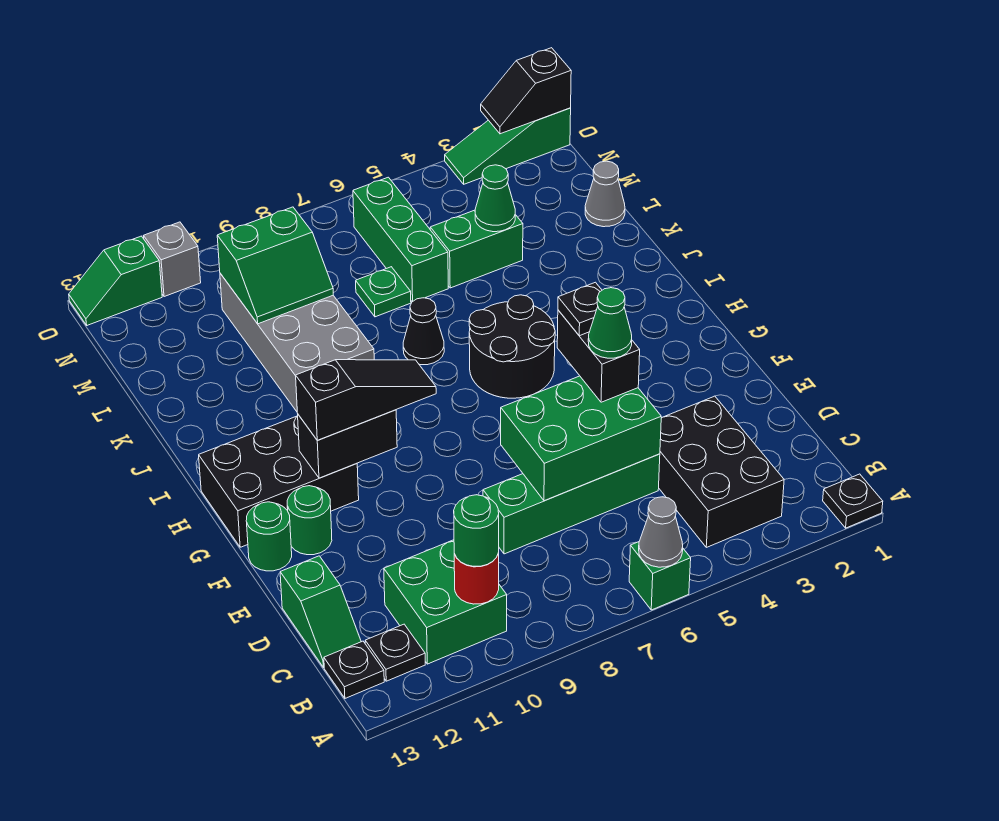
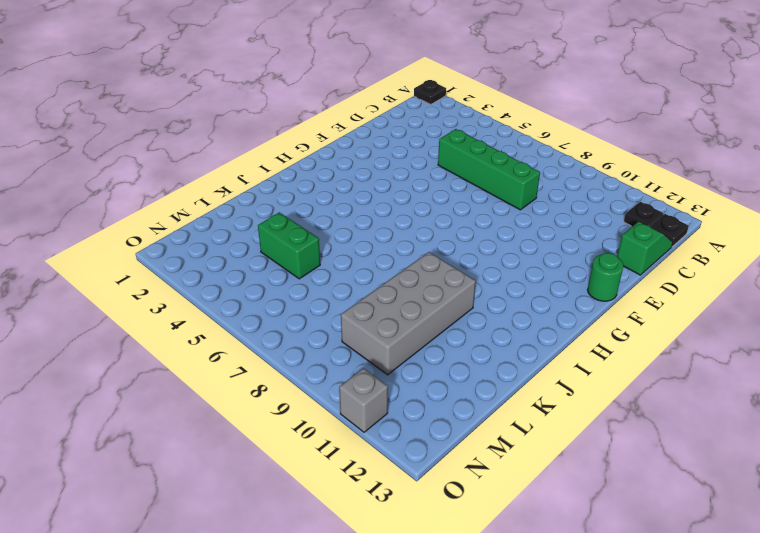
none -> green brick A6 level 1
none -> black brick B3:D4 level 1
none -> green brick B10:C11 level 1
none -> green round brick F12 level 1

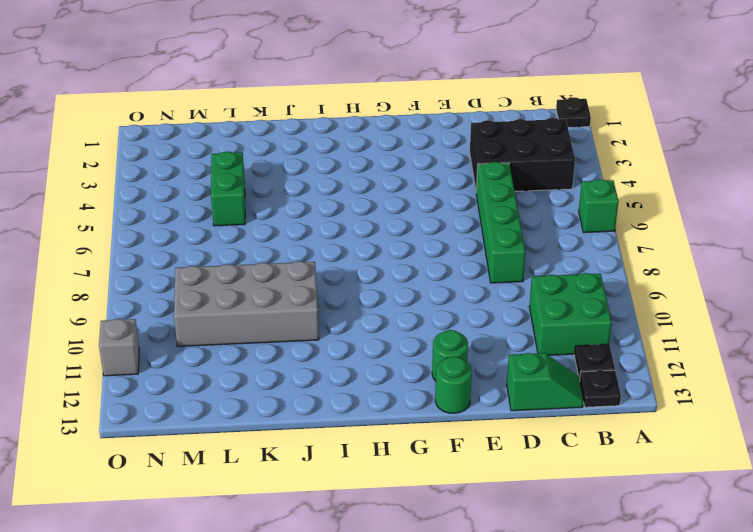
none -> black brick G11:H13 level 1
none -> black round brick H5:I6 level 1
none -> black cone J7 level 1
none -> grey cone L1 level 1

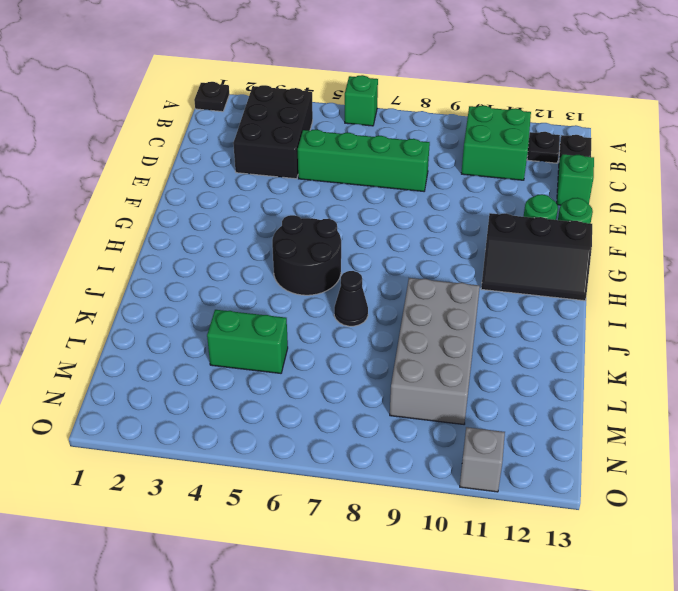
black slope G11:H13 level 1 top G -> black brick G11:H13 level 1
none -> grey cone L1 level 1
none -> green brick L6:N6 level 1
none -> green plate L7 level 1
none -> green slope O1:O3 level 1 top 1

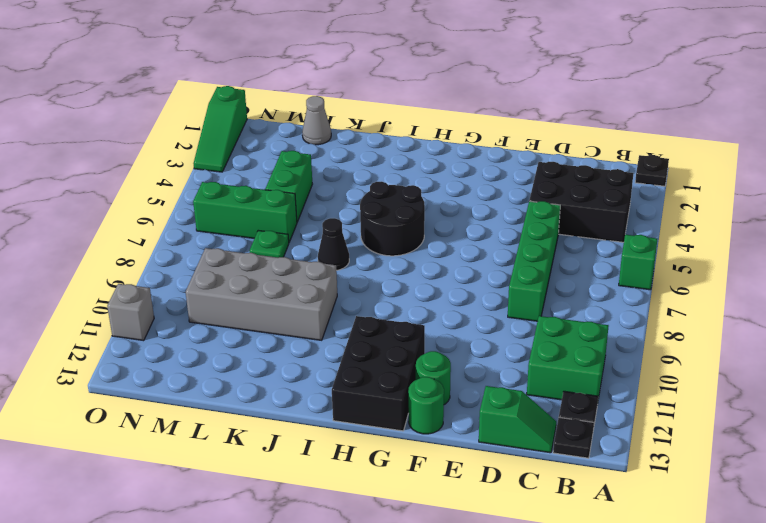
none -> green slope O12:O13 level 1 top 12
none -> grey cone A6 level 2
none -> red round brick B10 level 2
none -> green brick D5:E7 level 2

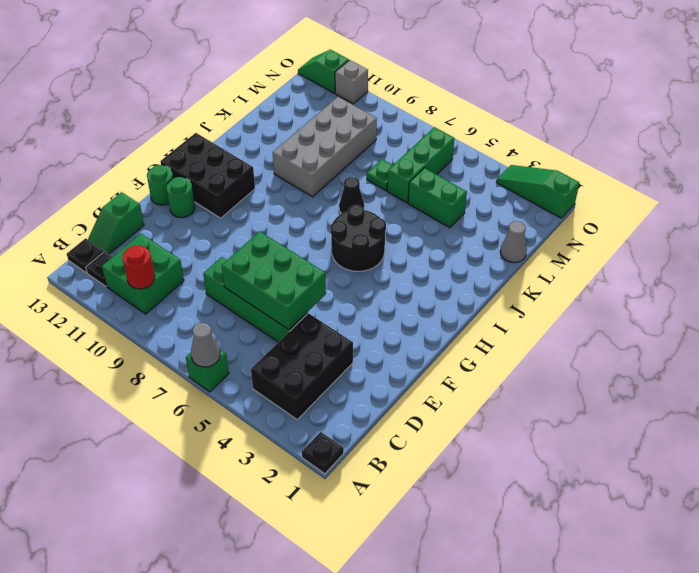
none -> black brick G10:G11 level 2
none -> green cone L4 level 2
none -> green slope L9:M10 level 2 top M
none -> black slope O1:O2 level 2 top 1

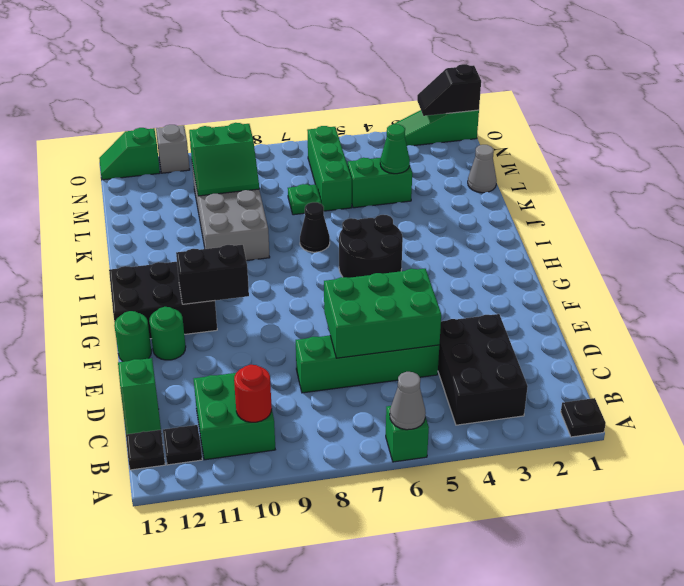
none -> green round brick B10 level 3
none -> black brick E5:F5 level 3
none -> black slope G9:G11 level 3 top 11
none -> green cone E5 level 4

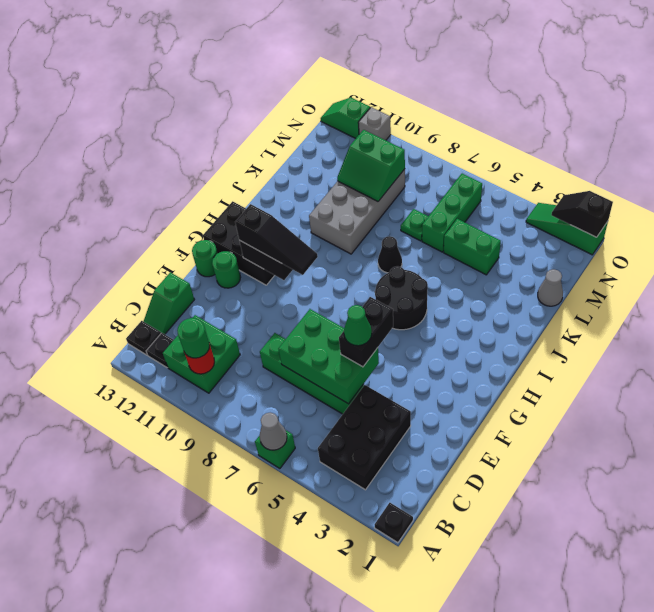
none -> green cone L4 level 2
none -> black plate F5 level 4

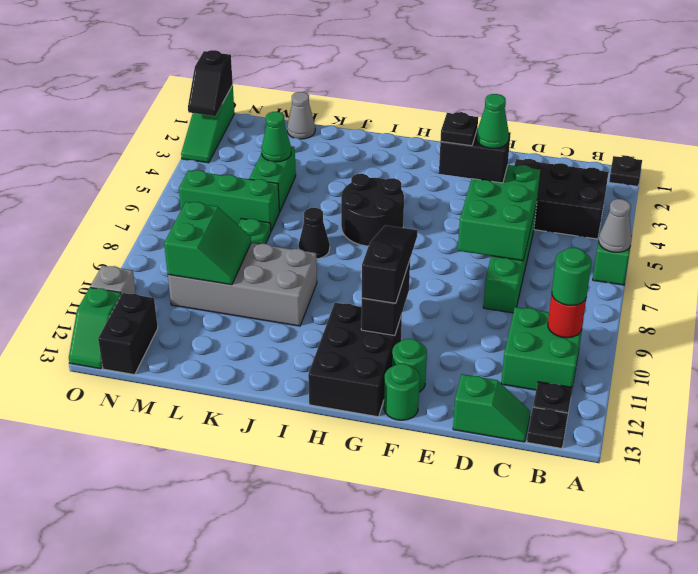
black brick N12:N13 level 1 -> none

